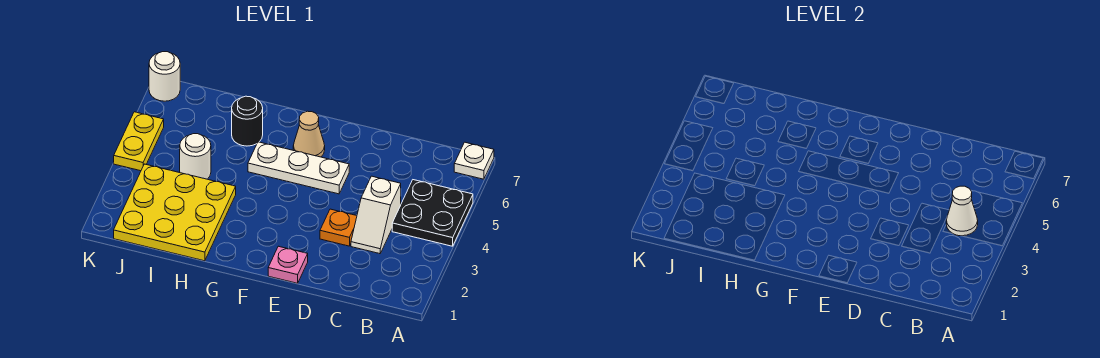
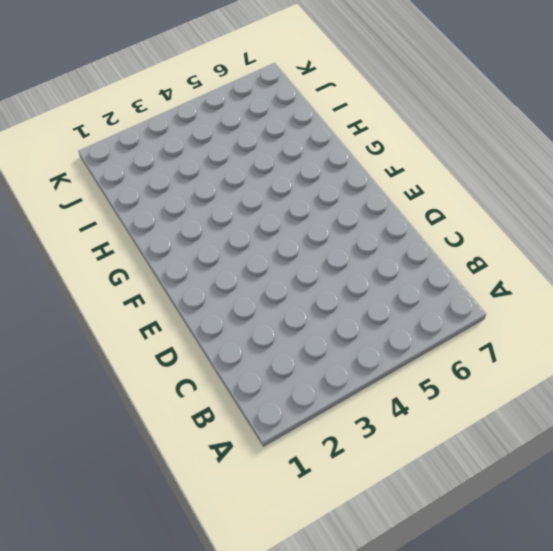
none -> black plate A4:B5 level 1
none -> white plate A7 level 1
none -> white slope C3:C4 level 1 top 4

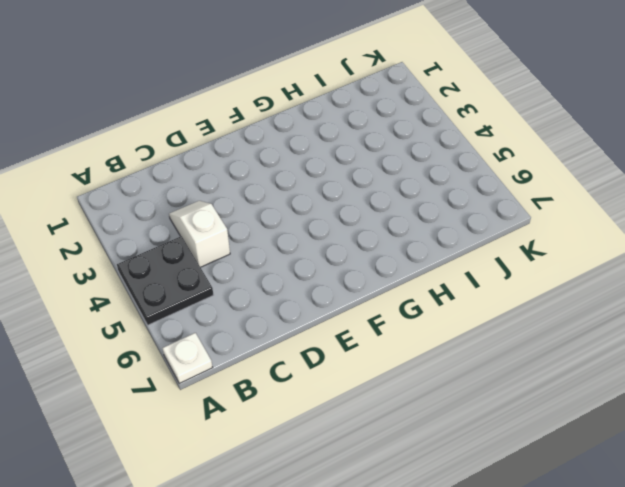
none -> orange plate D3 level 1
none -> pink plate E1 level 1
none -> white plate E5:G5 level 1

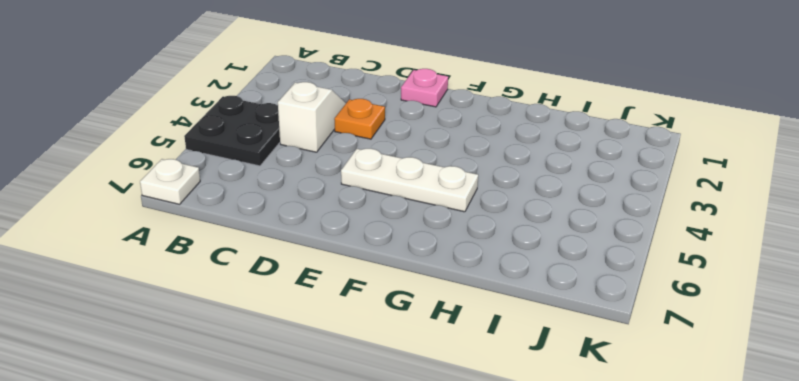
none -> tan cone F6 level 1
none -> yellow plate H1:J3 level 1
none -> black round brick H6 level 1

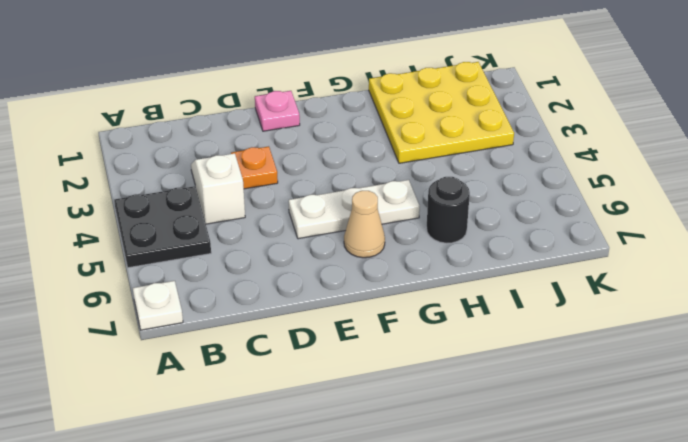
none -> white round brick I4 level 1
none -> yellow plate K4:K5 level 1
none -> white round brick K7 level 1

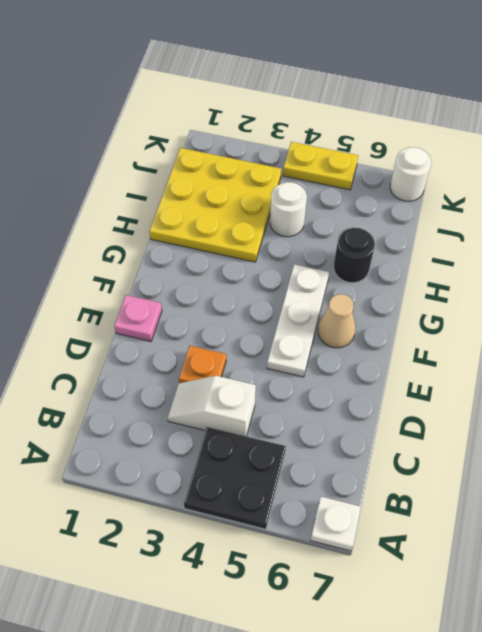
none -> white cone B4 level 2

